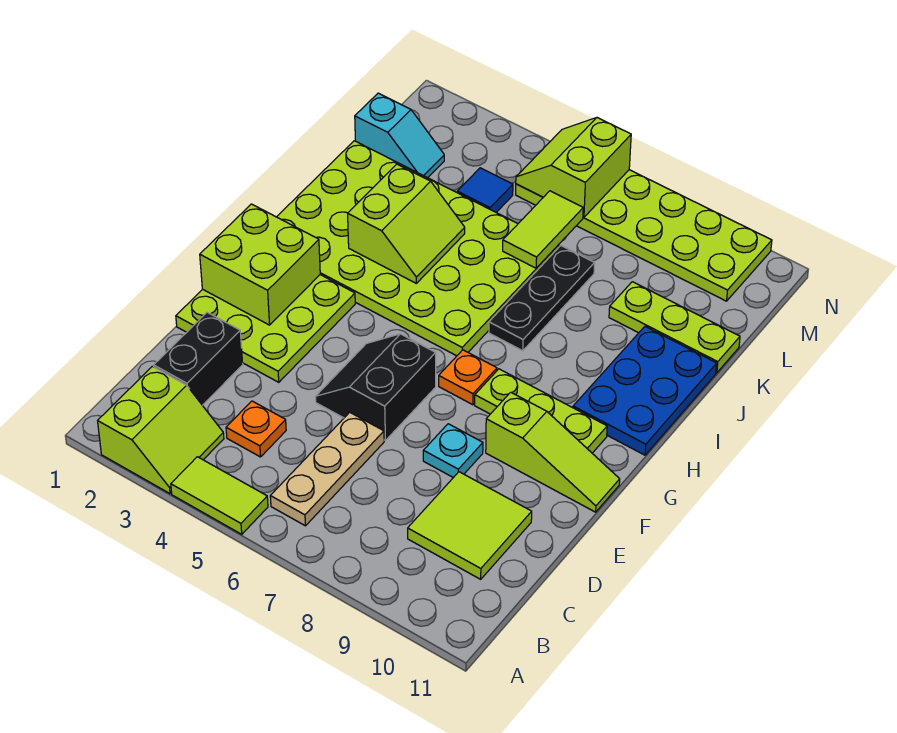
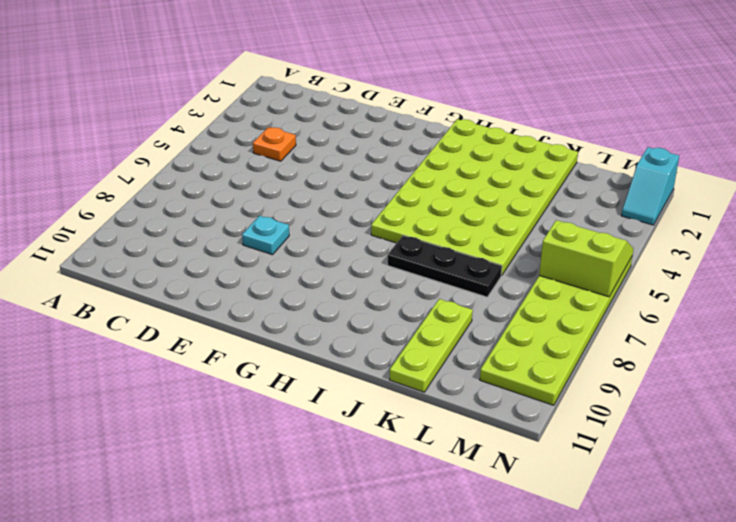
cyan slope N1:N2 level 1 top 1 -> cyan slope L1:L2 level 1 top 1
none -> lime slope A2:B3 level 1 top 2
none -> lime tile A4:A5 level 1
none -> tan plate B6:D6 level 1

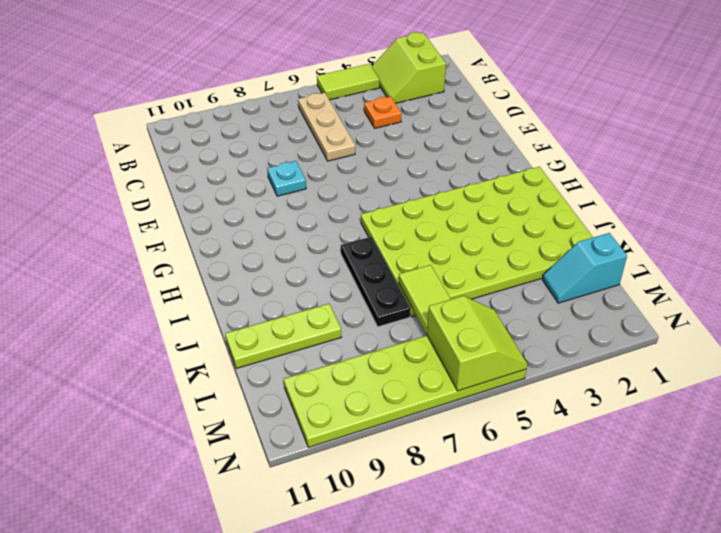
none -> black brick C2:D2 level 1
none -> lime tile C9:D10 level 1
none -> lime plate E1:G3 level 1

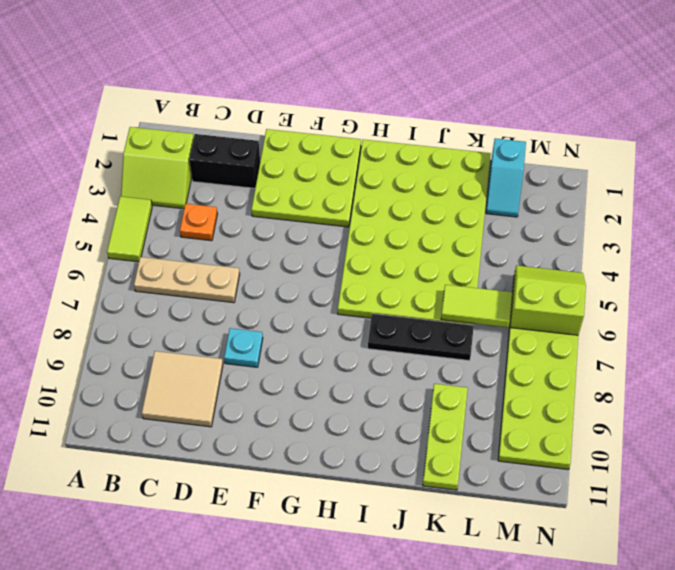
tan tile C9:D10 level 1 -> lime tile C9:D10 level 1
none -> black slope E5:F6 level 1 top 6
none -> lime slope F9:F11 level 1 top 9
none -> orange plate G7 level 1

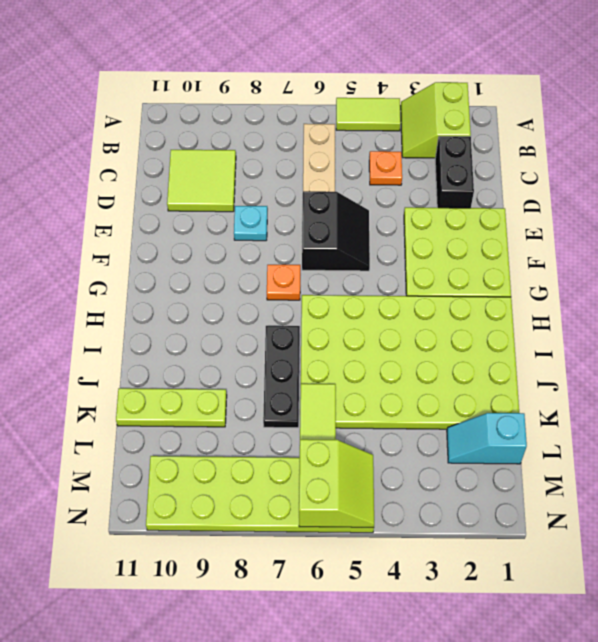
none -> lime slope F9:F11 level 1 top 9
none -> lime plate G8:G10 level 1
none -> blue plate H10:J11 level 1

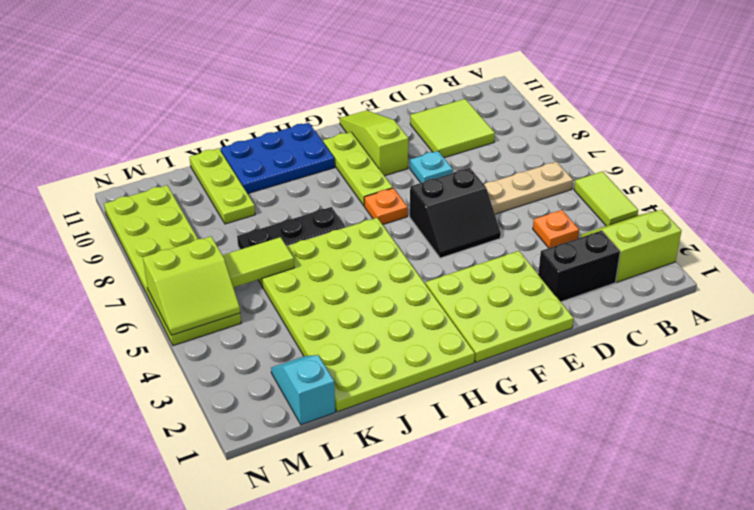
none -> blue tile L4 level 1
none -> lime brick F1:G2 level 2
none -> lime slope I3:J4 level 2 top 3

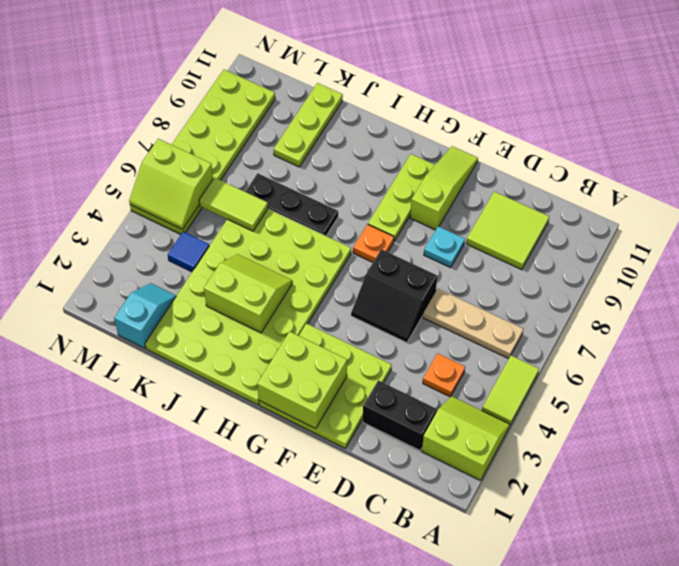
none -> blue plate H10:J11 level 1

